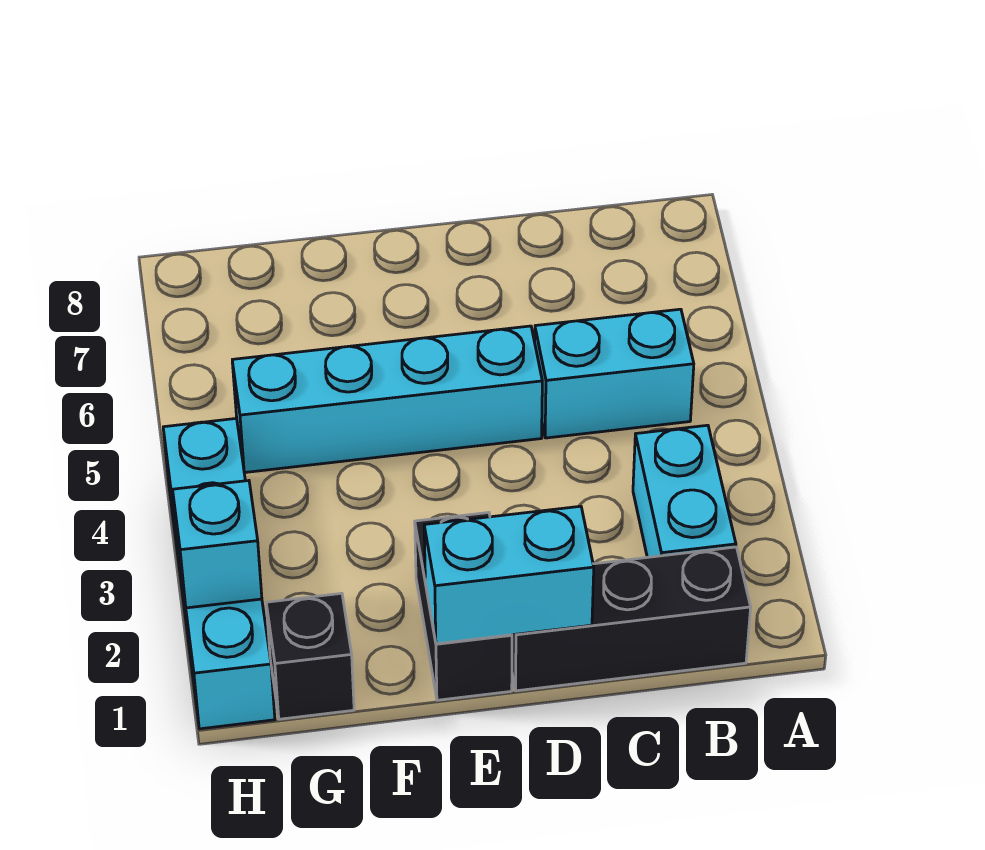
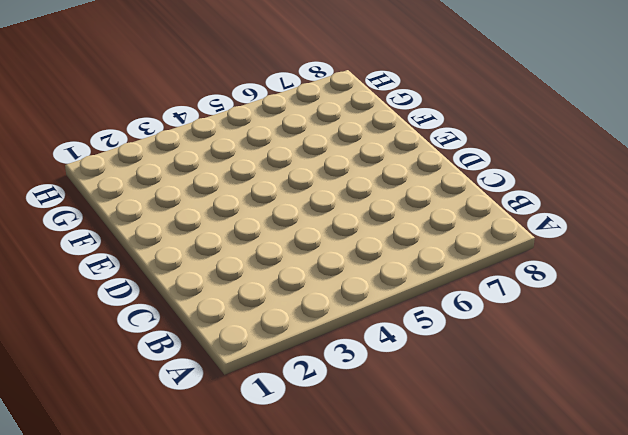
none -> black brick B1:D1 level 1
none -> cyan brick B2:B3 level 1

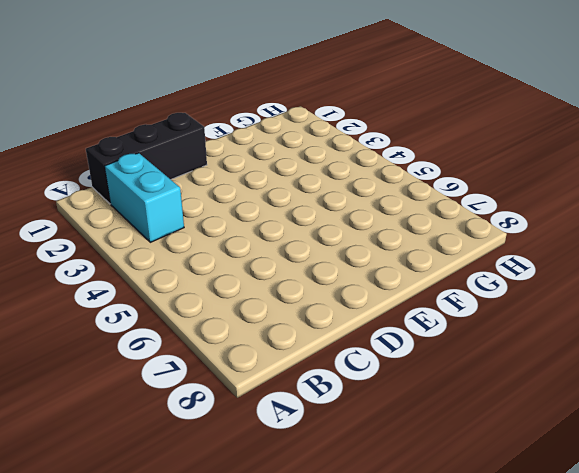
none -> cyan brick B5:C5 level 1
none -> cyan brick D5:G5 level 1

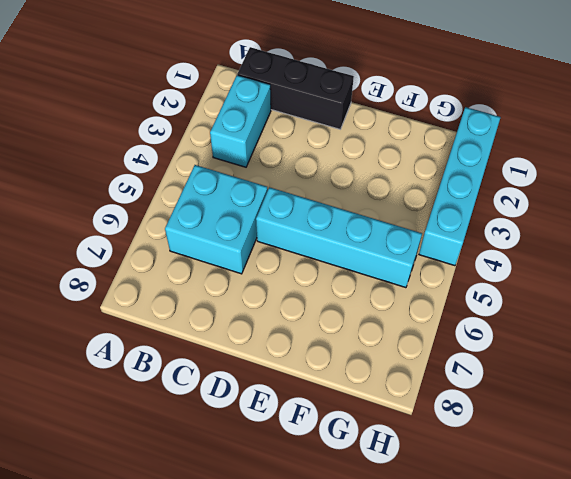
cyan brick B5:C6 level 1 -> cyan brick B5:C5 level 1
none -> black brick E1:E2 level 1
none -> black brick G1 level 1

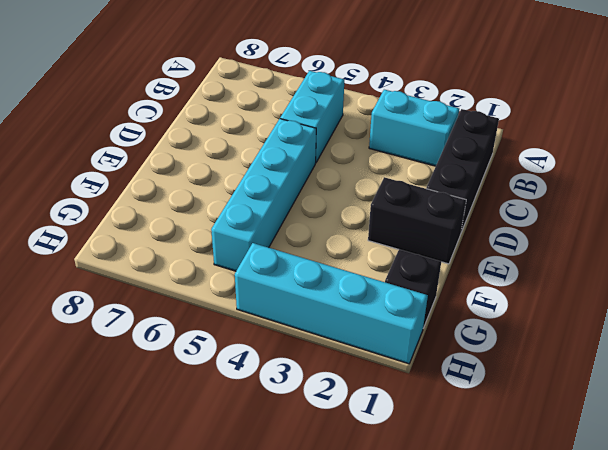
none -> cyan brick D1:E1 level 2
none -> cyan brick H2 level 2

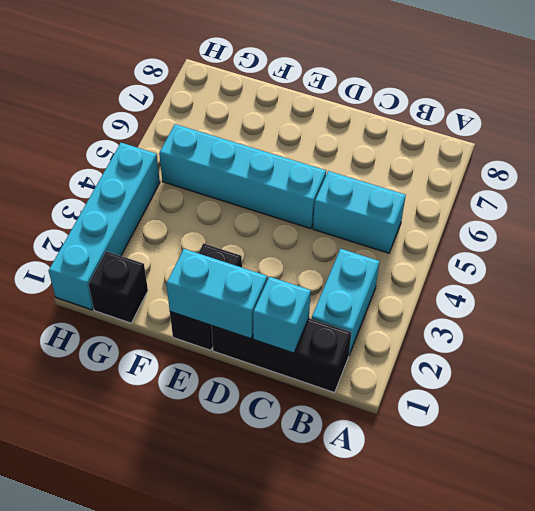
cyan brick C1 level 2 -> cyan brick H2 level 2

